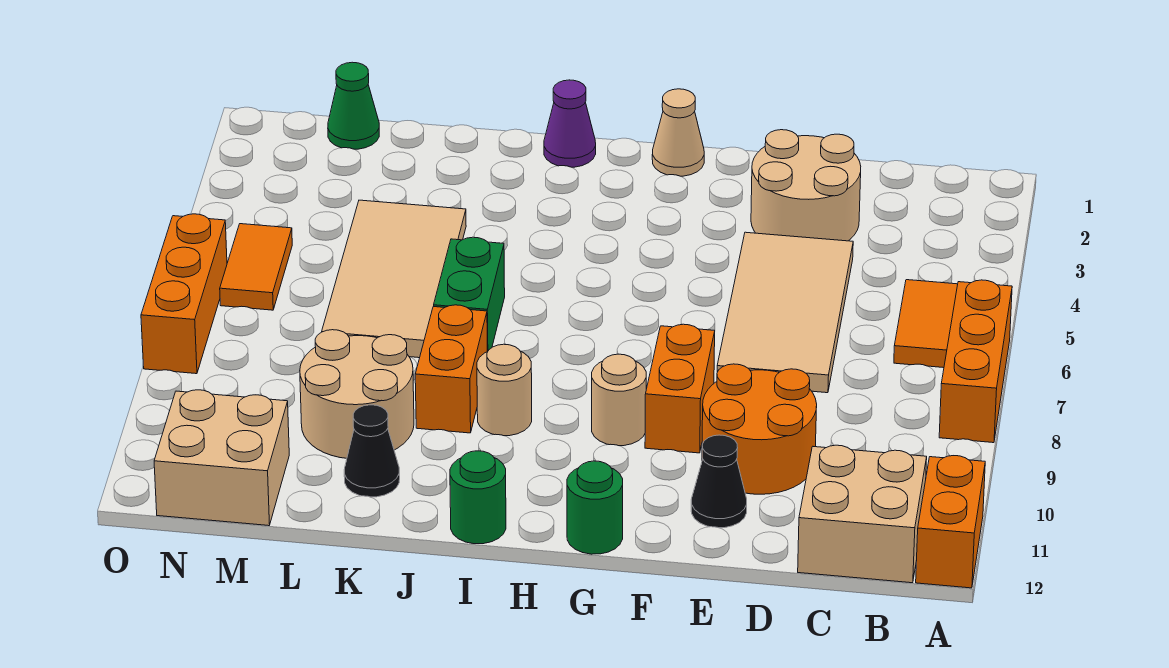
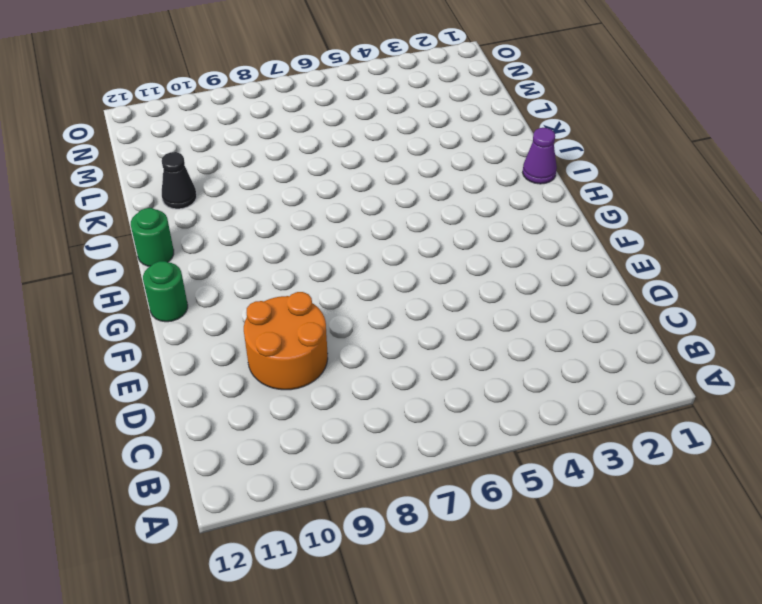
none -> orange brick A6:A8 level 1
none -> orange brick A11:A12 level 1
none -> orange tile B5:B6 level 1

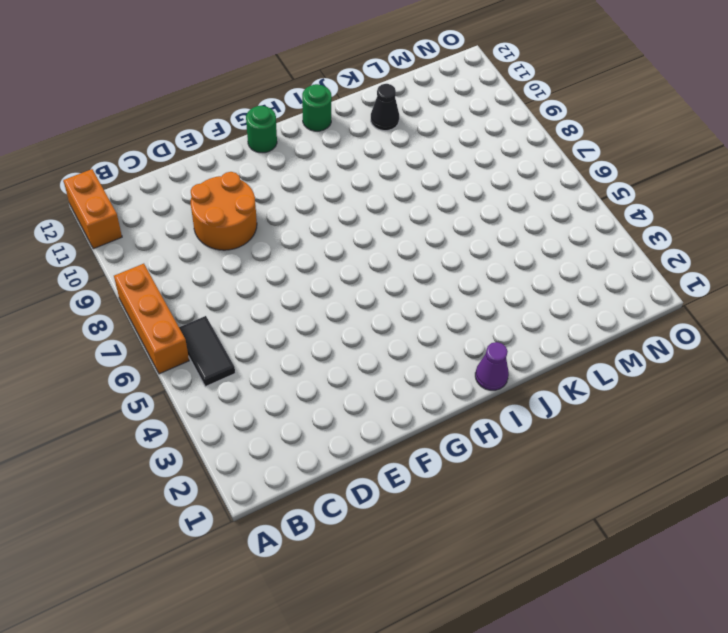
black tile B5:B6 level 1 -> orange tile B5:B6 level 1
none -> tan brick B11:C12 level 1
none -> tan round brick D2:E3 level 1
none -> tan tile D4:E7 level 1

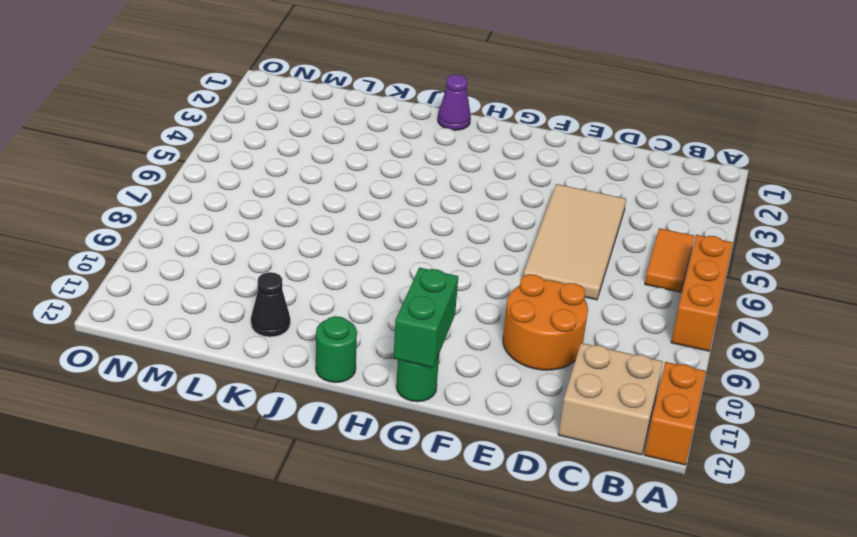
green brick G11:G12 level 2 -> green brick J6:J7 level 1
none -> tan round brick D2:E3 level 1
none -> black cone E11 level 1
none -> orange brick F8:F9 level 1

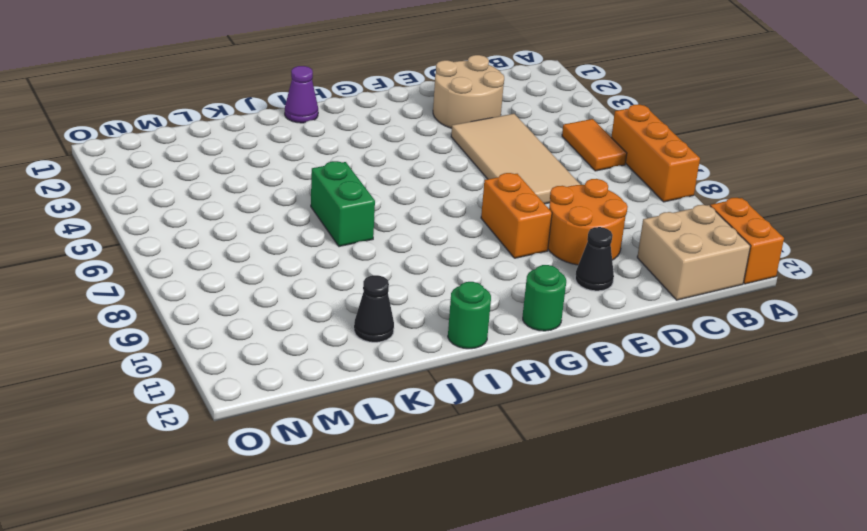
none -> tan cone G1 level 1
none -> tan round brick G9 level 1
none -> tan round brick I9 level 1

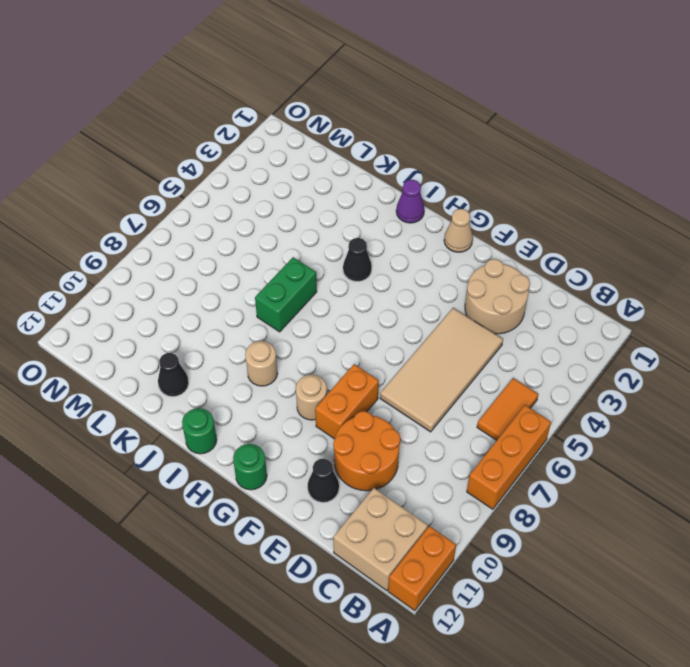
black cone I4 level 1 -> none
none -> orange brick J8:J9 level 1
none -> tan tile K4:L7 level 1
none -> tan round brick K9:L10 level 1

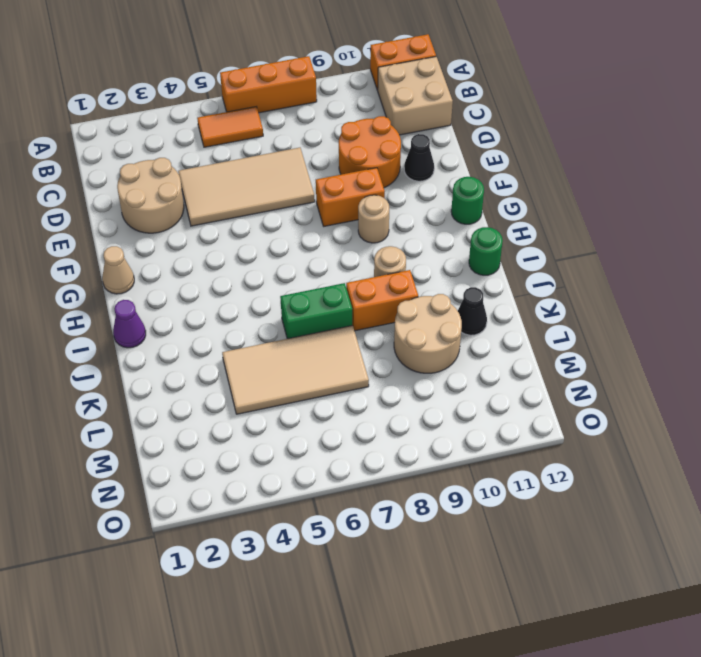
none -> green cone M1 level 1
none -> tan brick M11:N12 level 1
none -> orange tile N5:N6 level 1

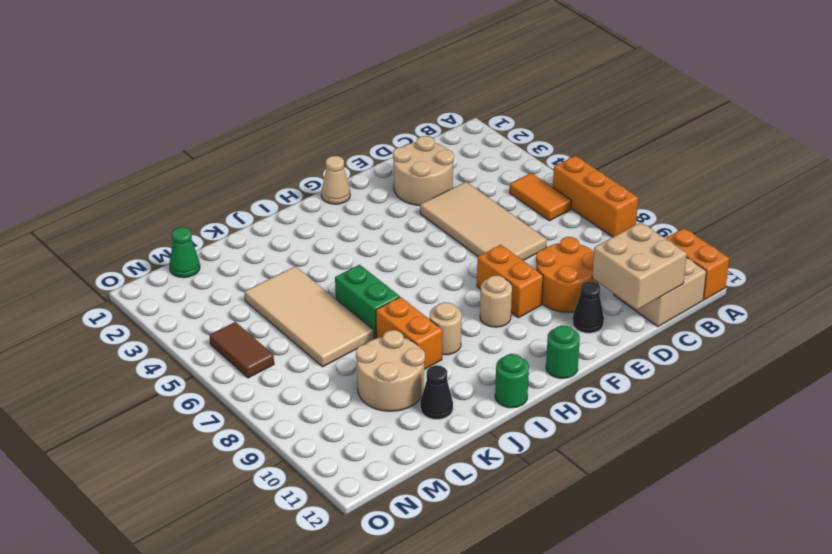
tan brick C11:D12 level 2 -> tan brick M11:N12 level 1
brown tile N5:N6 level 1 -> orange tile N5:N6 level 1
none -> purple cone I1 level 1
none -> orange brick O6:O8 level 1

